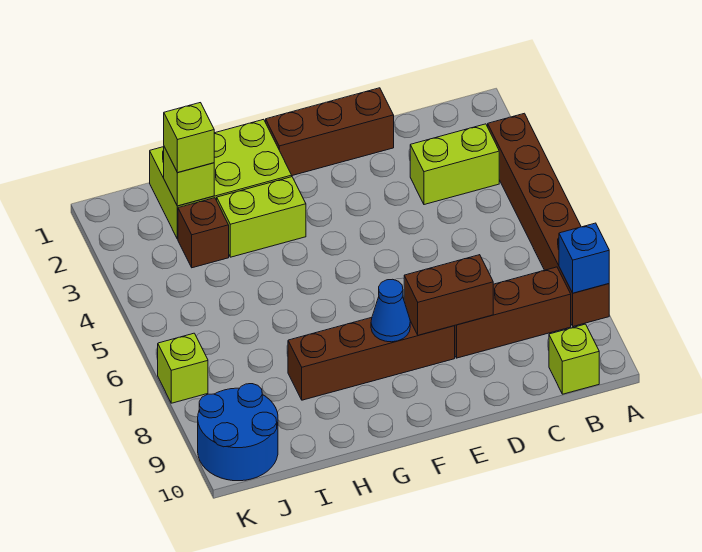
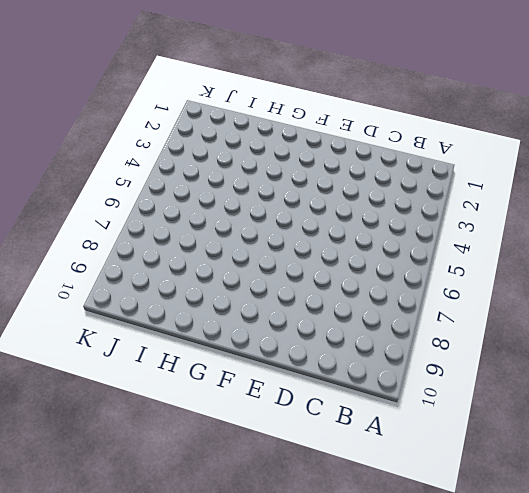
none -> brown brick A3:A8 level 1
none -> lime brick B3:C3 level 1
none -> brown brick B8:D8 level 1

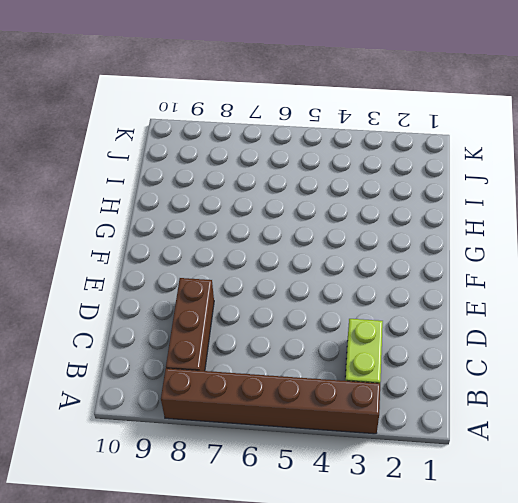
none -> lime brick B10 level 1
none -> brown brick D1:F1 level 1
none -> brown brick E8:H8 level 1

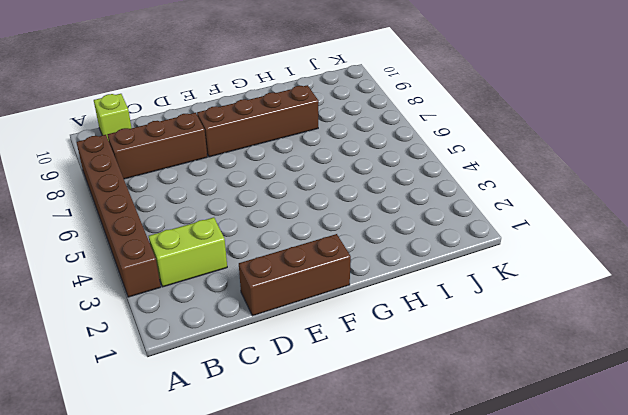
none -> lime brick G1:I2 level 1
none -> lime brick G3:H3 level 1
none -> brown brick I3 level 1

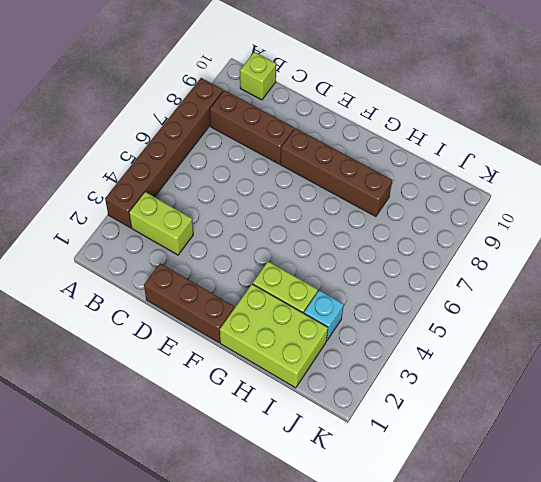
cyan brick I3 level 1 -> brown brick I3 level 1
none -> blue round brick J9:K10 level 1
none -> lime brick K7 level 1
none -> blue brick A8 level 2

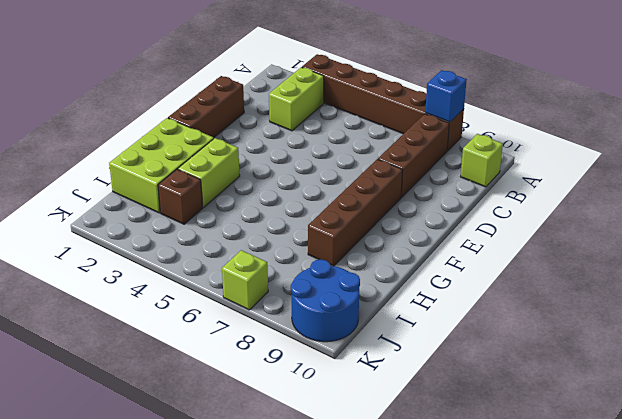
none -> brown brick D8:E8 level 2
none -> blue cone F8 level 2
none -> lime brick I2 level 2

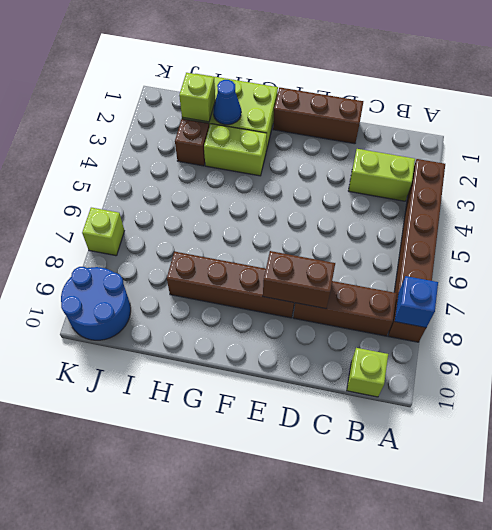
blue cone H2 level 2 -> blue cone F8 level 2
none -> lime brick I2 level 3

